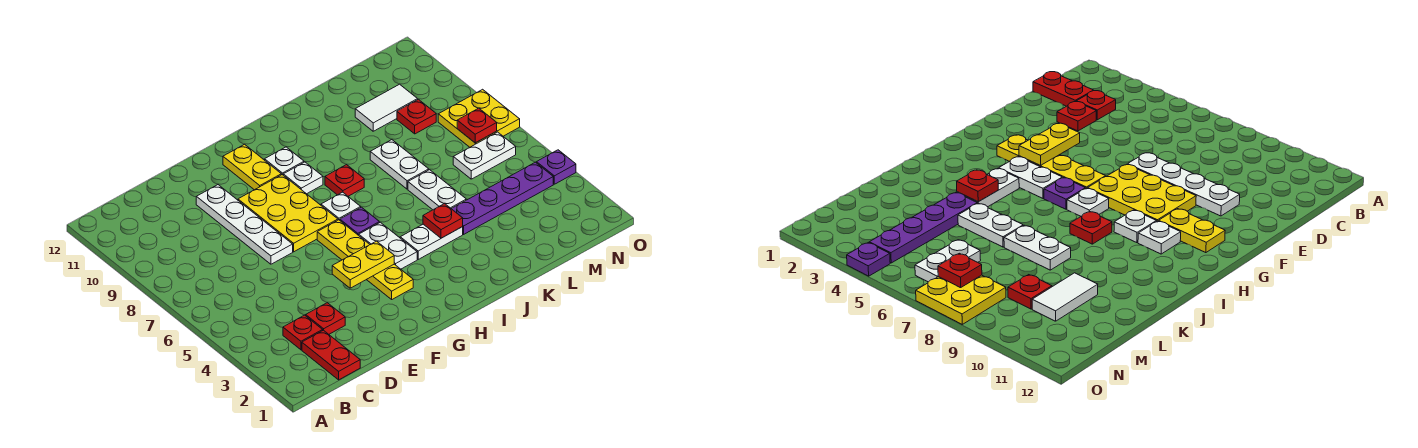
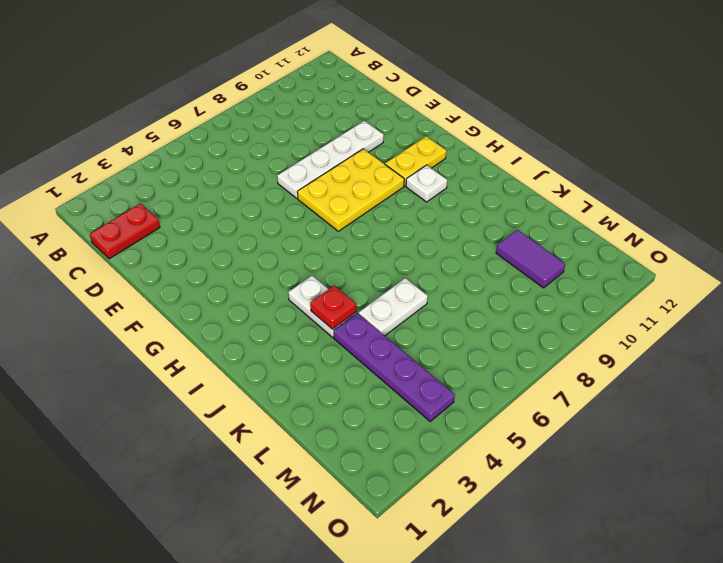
purple tile L10:M10 level 1 -> white tile L10:M10 level 1
none -> red plate C3 level 1
none -> red plate D3 level 1
none -> yellow plate G3:G6 level 1

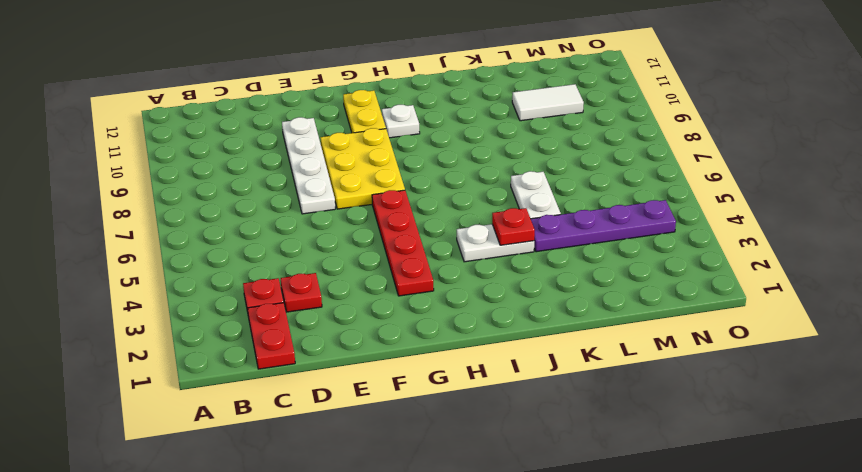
red plate G3:G6 level 1 -> yellow plate G3:G6 level 1
none -> white plate H4:H5 level 1
none -> purple plate H6 level 1
none -> white plate H7 level 1

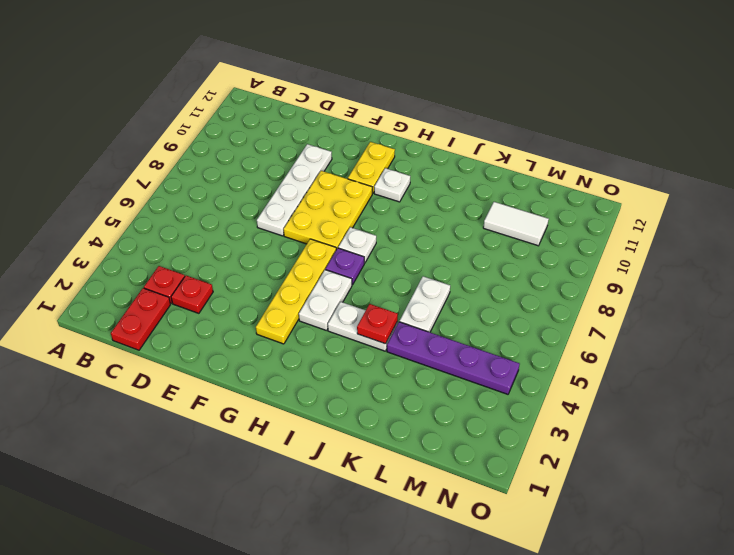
none -> white plate H9 level 1
none -> red plate I8 level 1
none -> white plate K7:K8 level 1

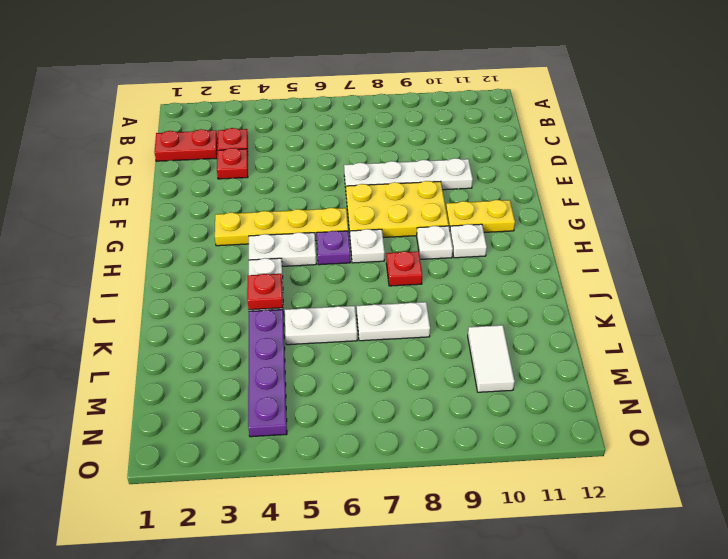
none -> white plate M6:N6 level 1
none -> red plate M9 level 1
none -> yellow plate N7:O8 level 1

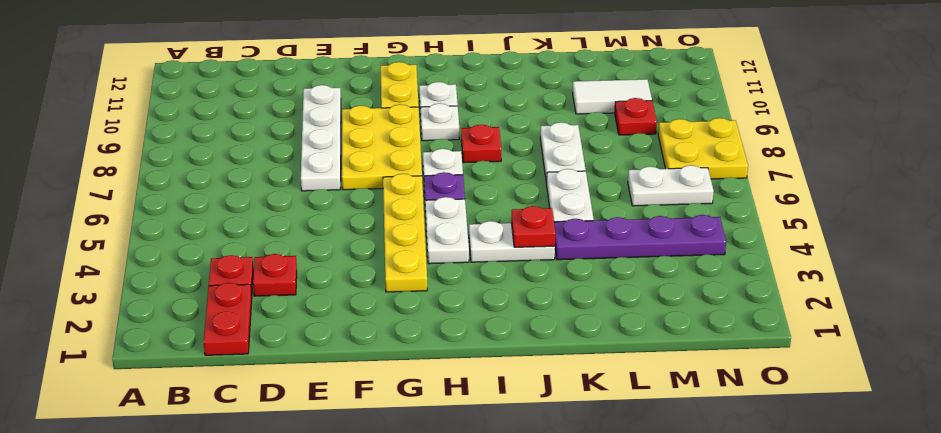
none -> purple plate O4 level 1
none -> yellow plate F4:G4 level 2
none -> red plate N7 level 2

